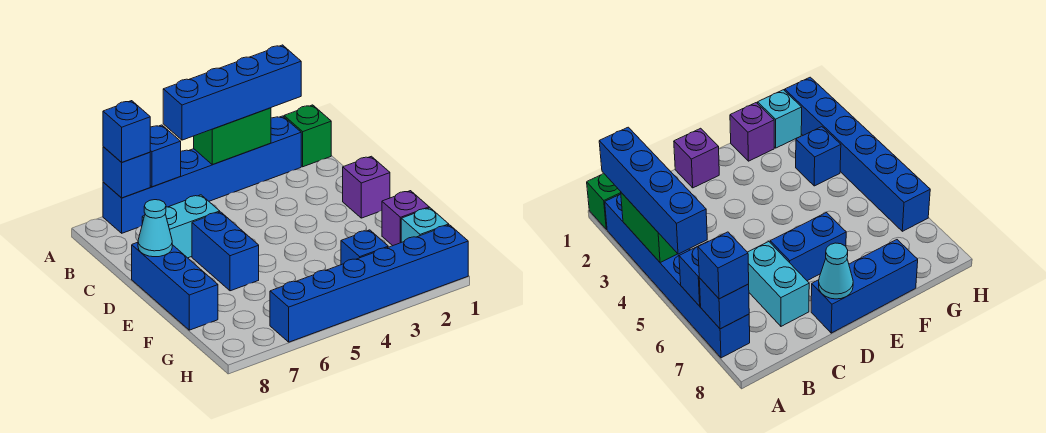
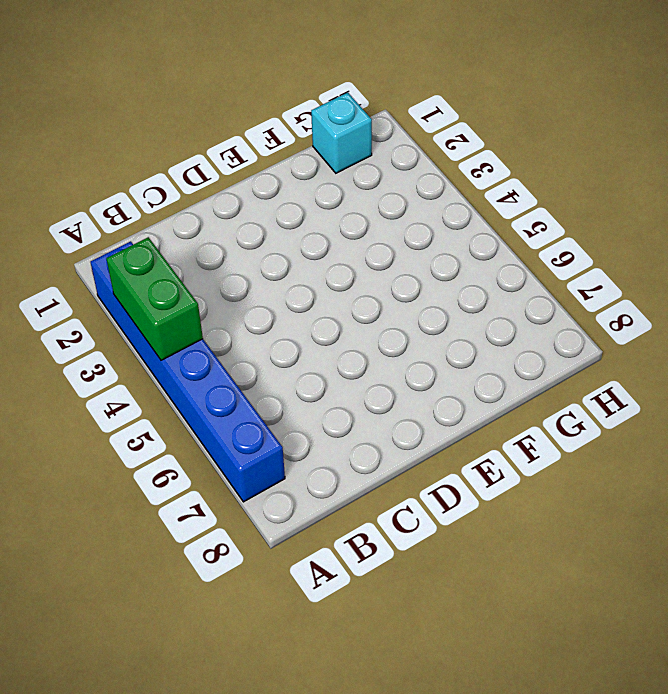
none -> green brick A1 level 1
none -> cyan brick C6:C7 level 1
none -> purple brick D1 level 1

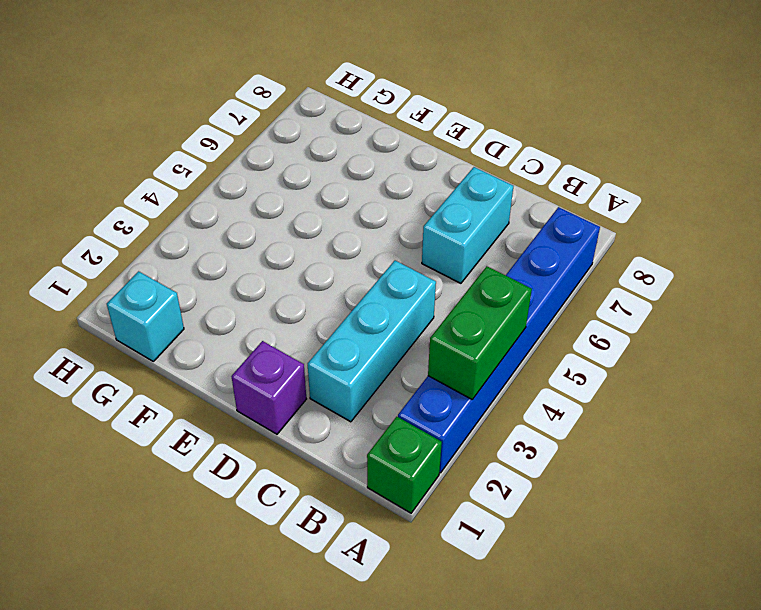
cyan brick C2:C4 level 1 -> none
none -> blue brick D6:E6 level 1
none -> blue brick D8:F8 level 1
none -> purple brick F1 level 1

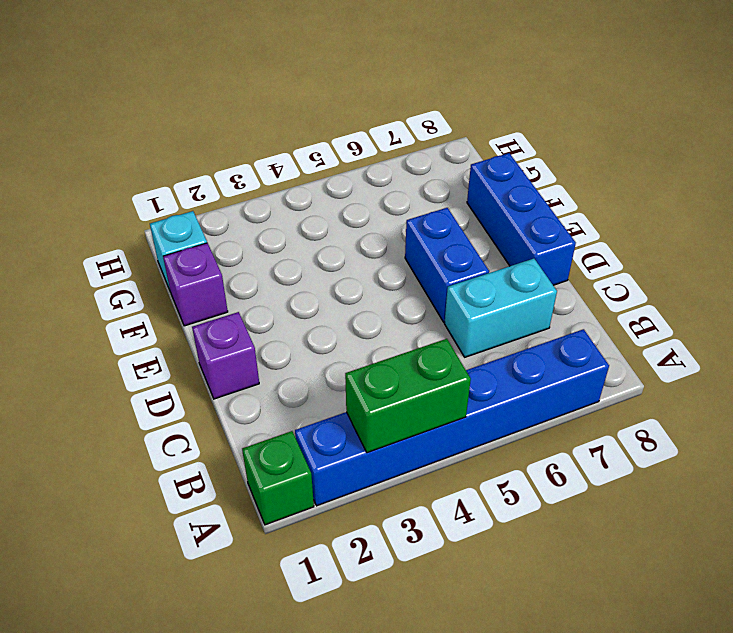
none -> blue brick G3 level 1
none -> blue brick H1:H6 level 1
none -> blue brick A6 level 2

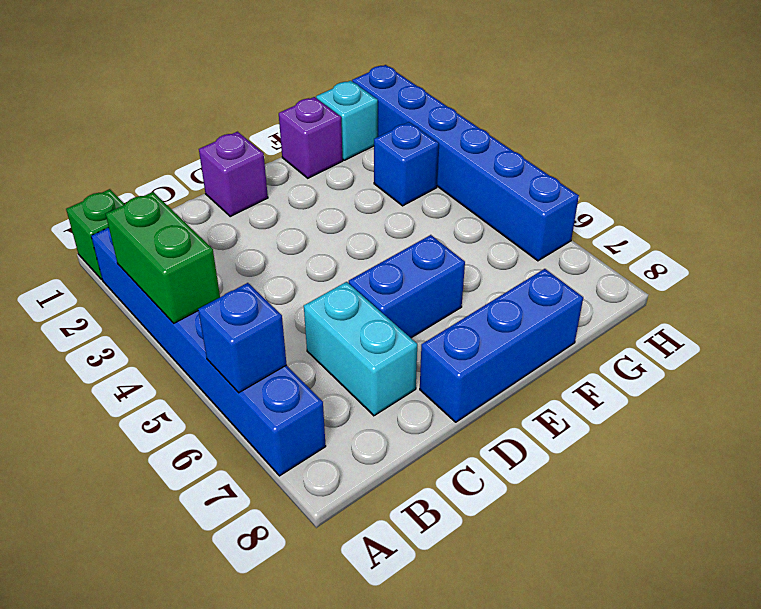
none -> blue brick A7 level 2
none -> cyan cone D8 level 2
none -> blue brick A2:A5 level 3

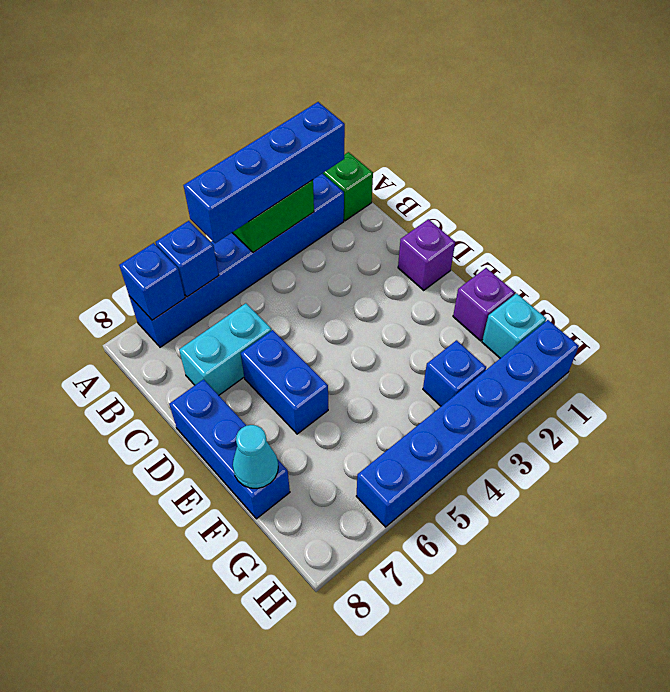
cyan cone F8 level 2 -> cyan cone D8 level 2
none -> blue brick A7 level 3

